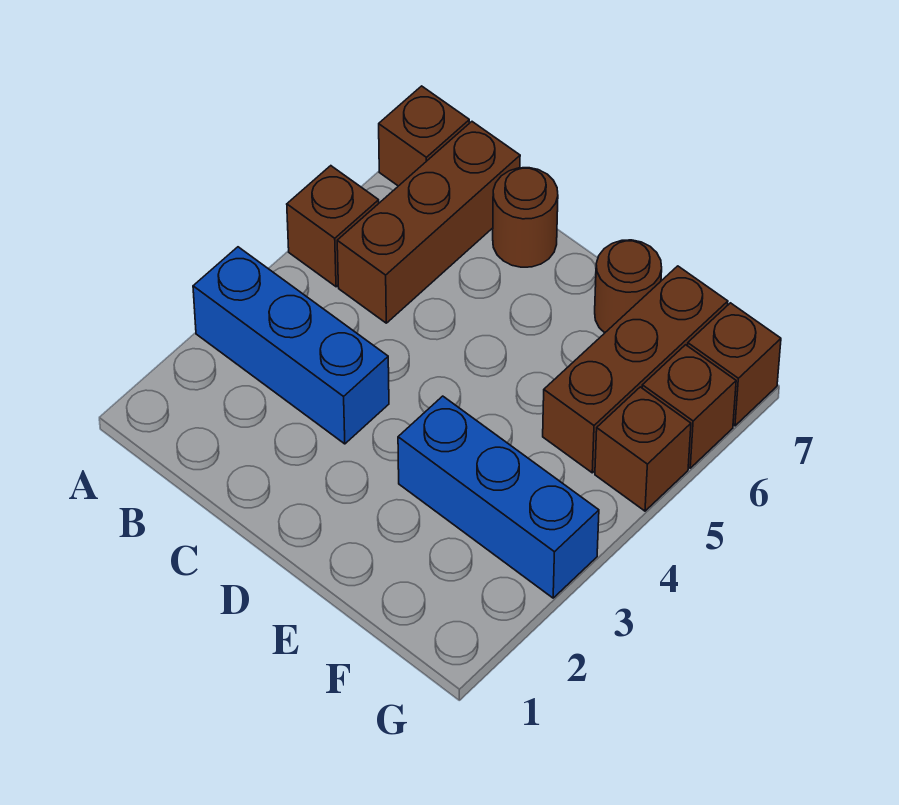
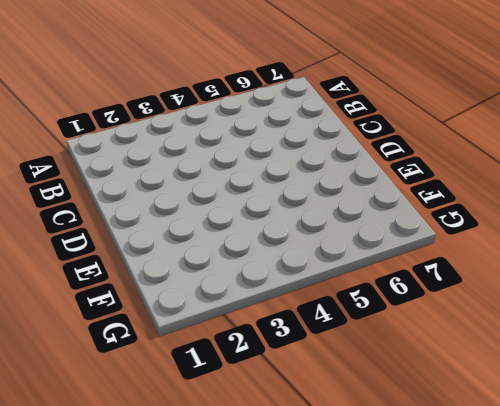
none -> blue brick A3:C3 level 1
none -> brown brick A5 level 1

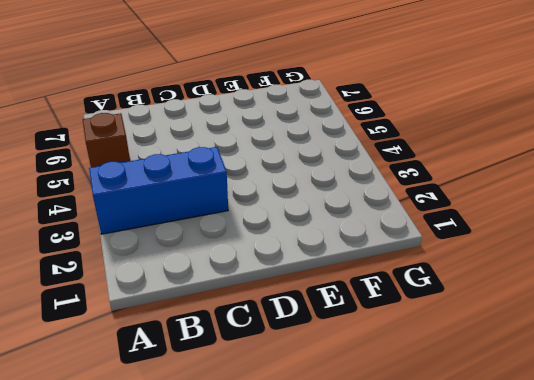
none -> brown brick A7 level 1
none -> brown brick B5:B7 level 1

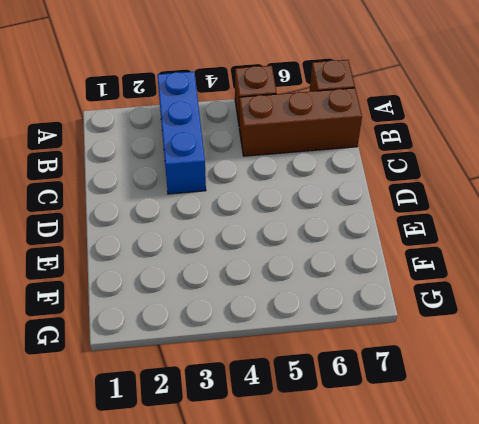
none -> brown round brick C7 level 1
none -> blue brick E3:G3 level 1

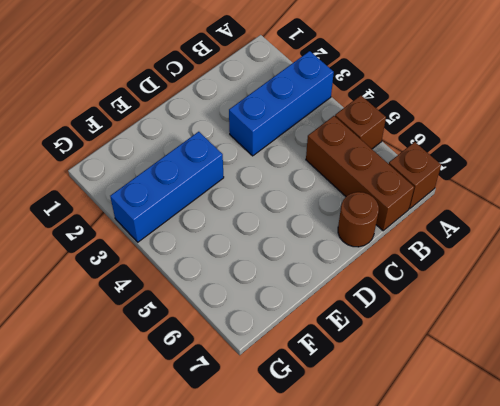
none -> brown round brick E7 level 1
none -> brown brick F5:F7 level 1

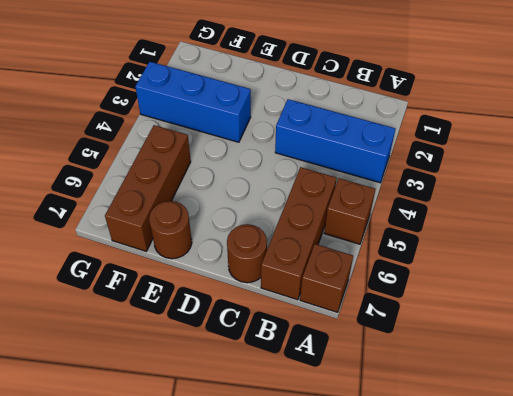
none -> brown brick G5 level 1
none -> brown brick G6 level 1

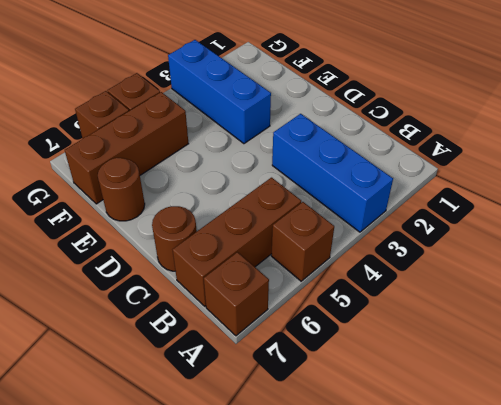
none -> brown brick G7 level 1

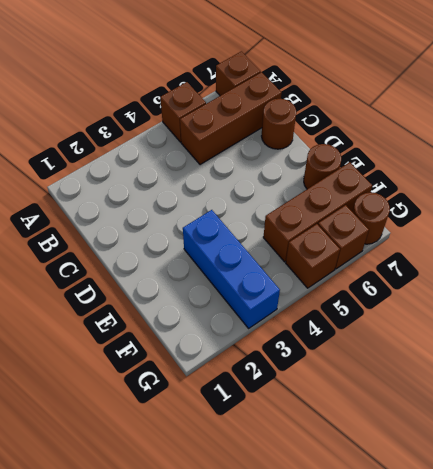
brown round brick G7 level 1 -> brown brick G7 level 1
none -> blue brick A3:C3 level 1

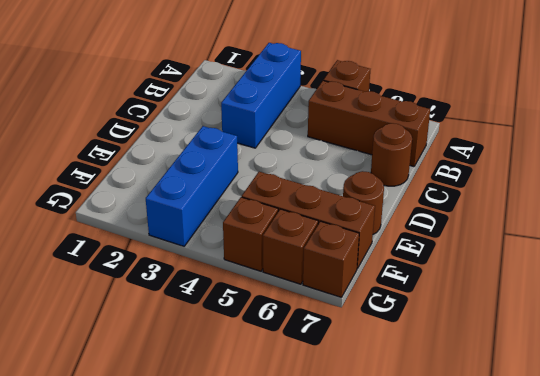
none -> brown brick A7 level 1

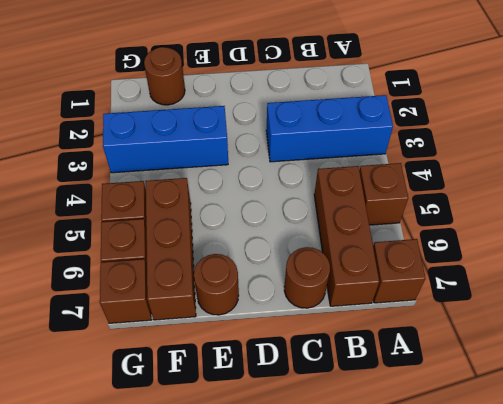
brown round brick F1 level 1 -> none

